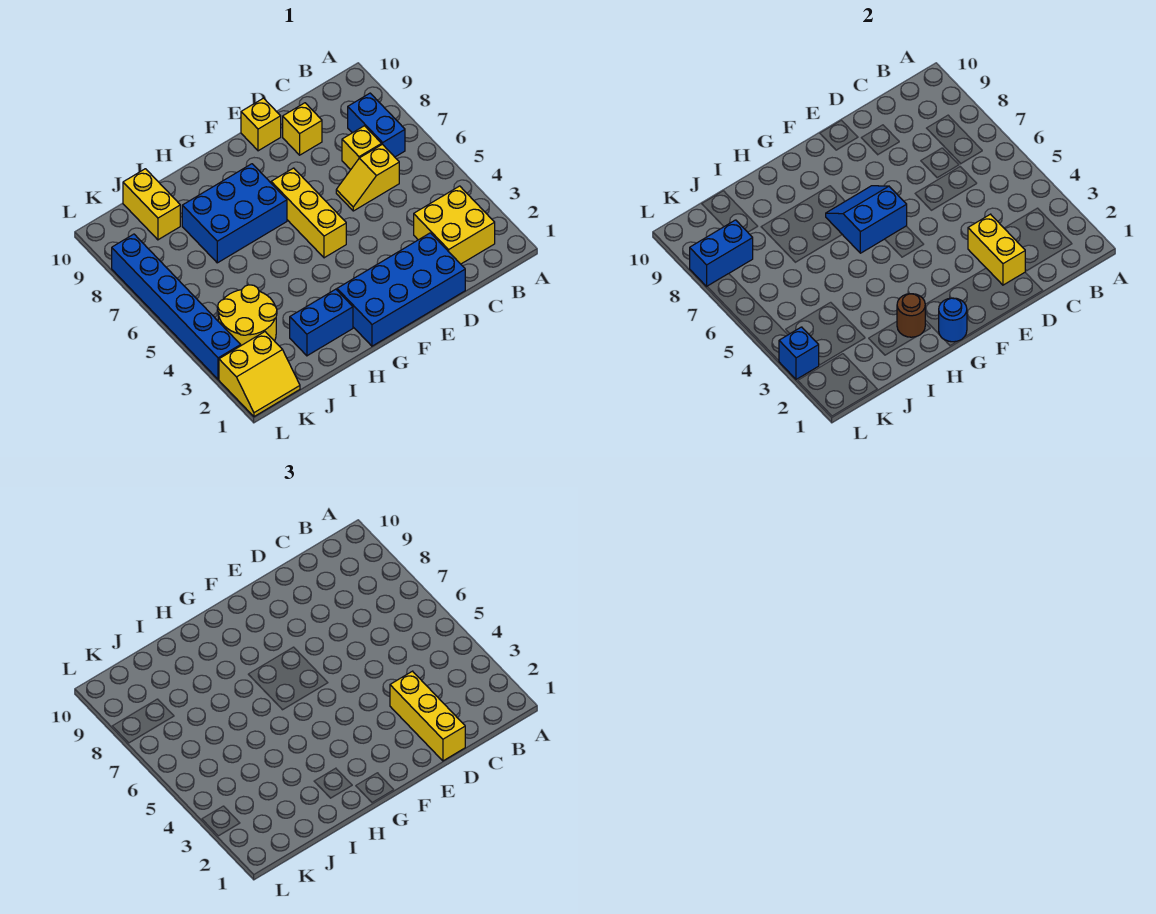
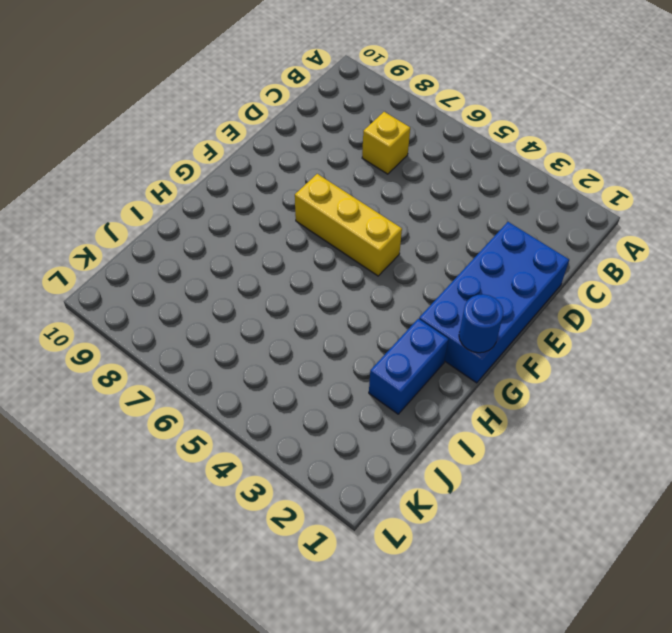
none -> yellow brick B2:C3 level 1
none -> blue brick B7:B8 level 1
none -> yellow slope C6:D6 level 1 top C

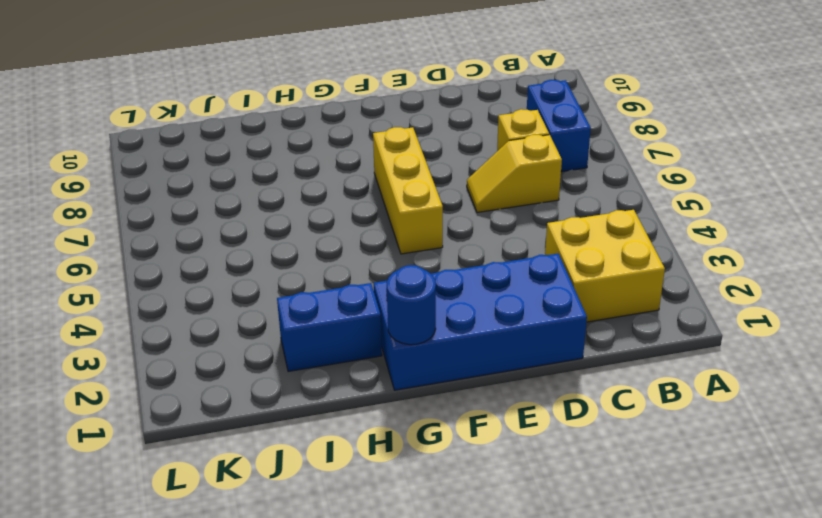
none -> yellow brick D9 level 1
none -> yellow brick E10 level 1
none -> blue brick G7:I8 level 1

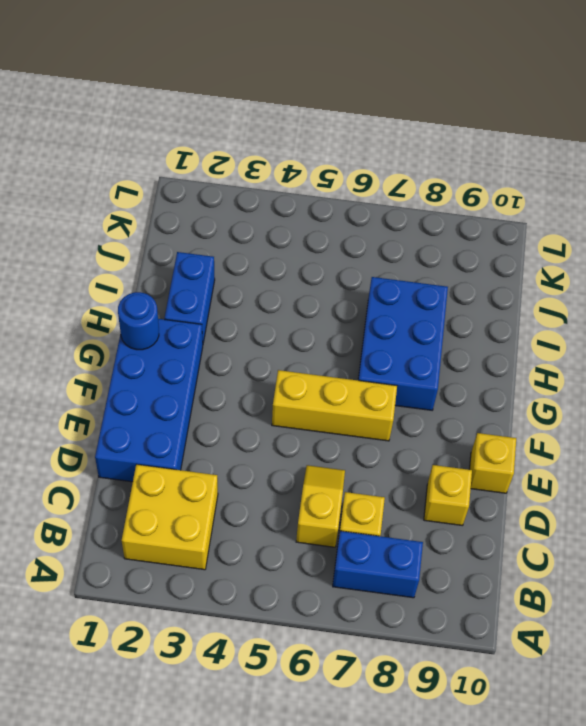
none -> yellow round brick J3:K4 level 1
none -> yellow brick J9:J10 level 1
none -> yellow slope K1:L2 level 1 top 2

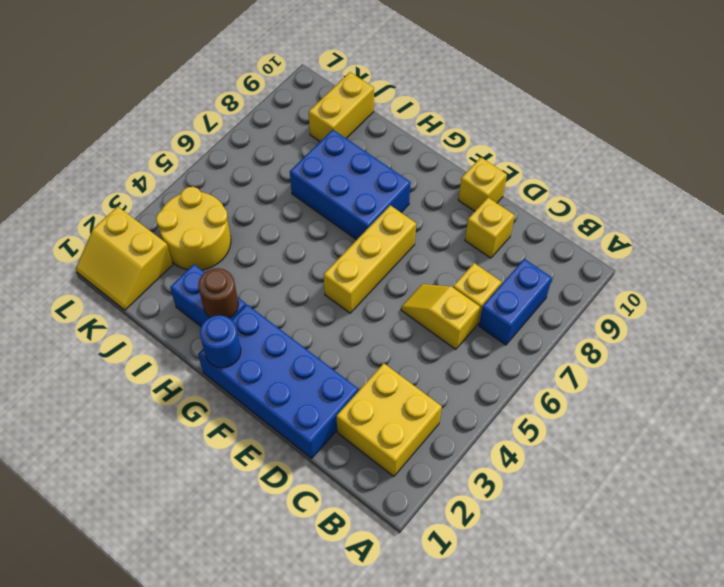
none -> blue brick L3:L8 level 1
none -> yellow brick D2:D3 level 2
none -> blue slope F6:G7 level 2 top 6

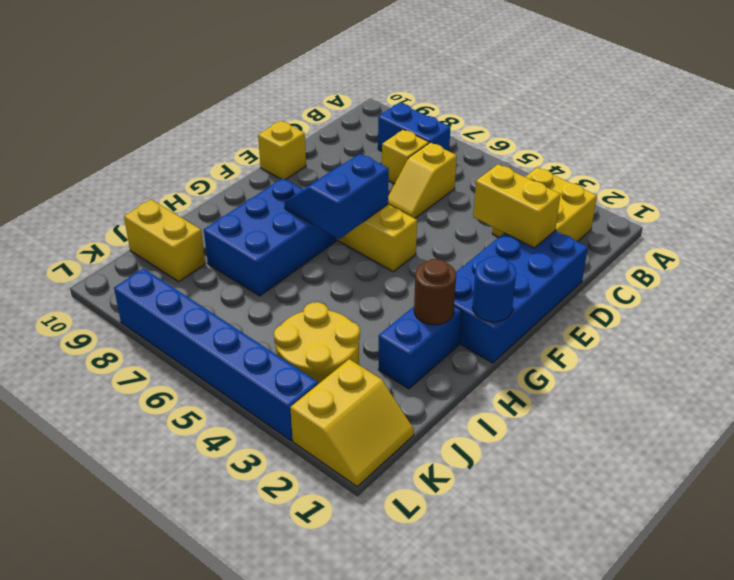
none -> yellow brick D9 level 1
none -> blue brick K8:L8 level 2
none -> blue brick L3 level 2

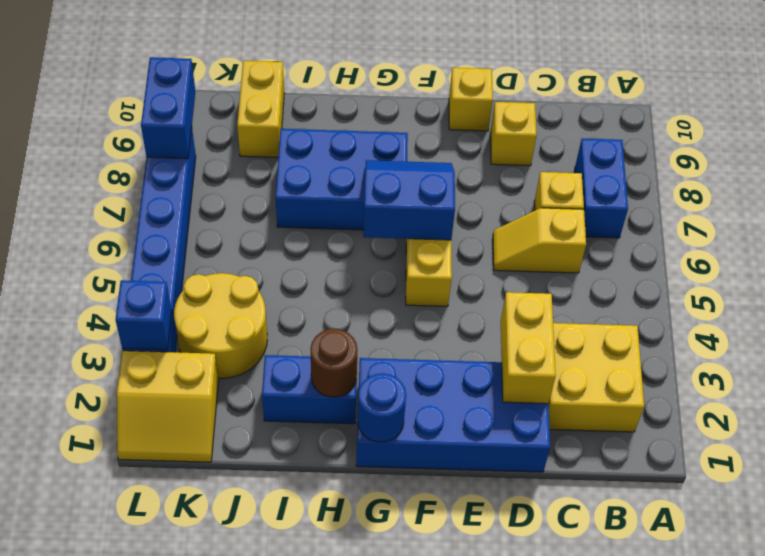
blue brick L8:L9 level 2 -> blue brick K8:L8 level 2
none -> yellow brick D1:D3 level 3

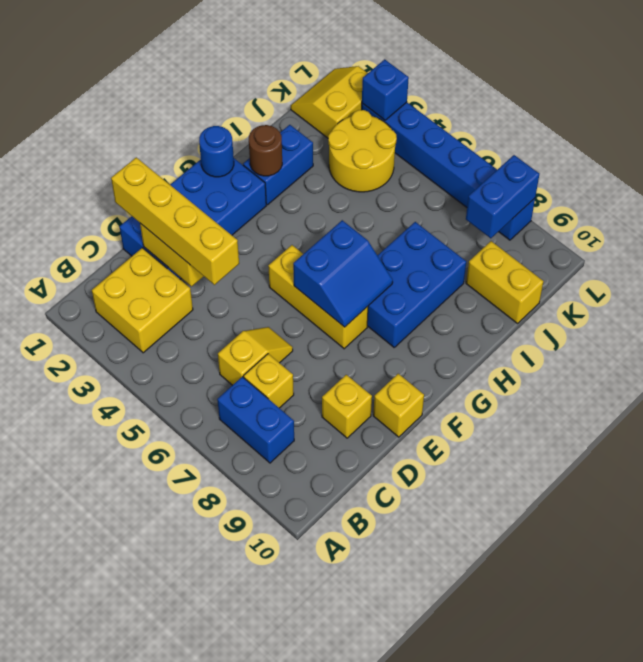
yellow brick D1:D4 level 3 -> yellow brick D1:D3 level 3

